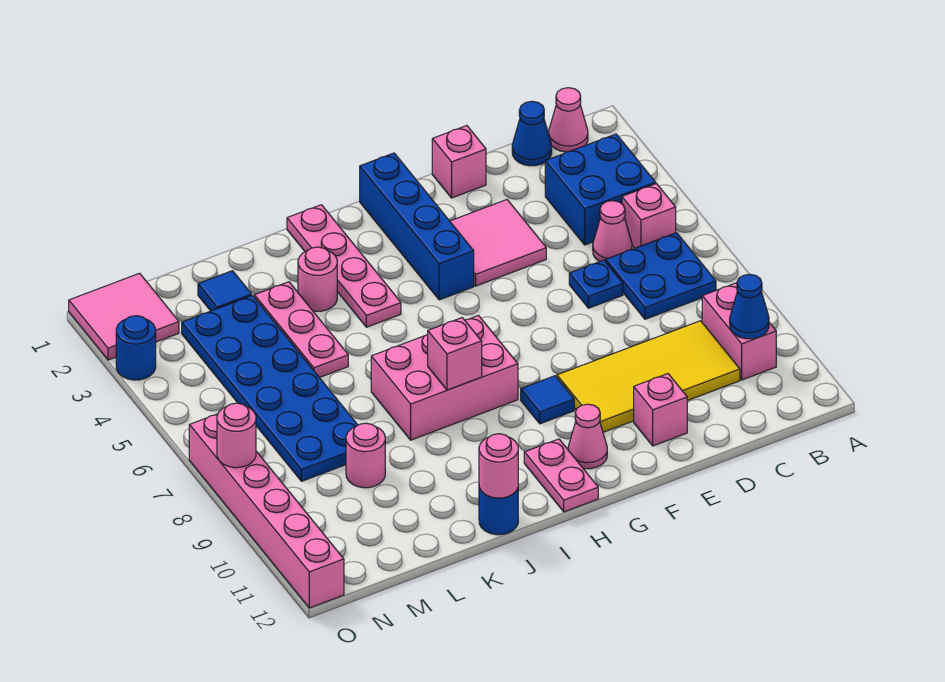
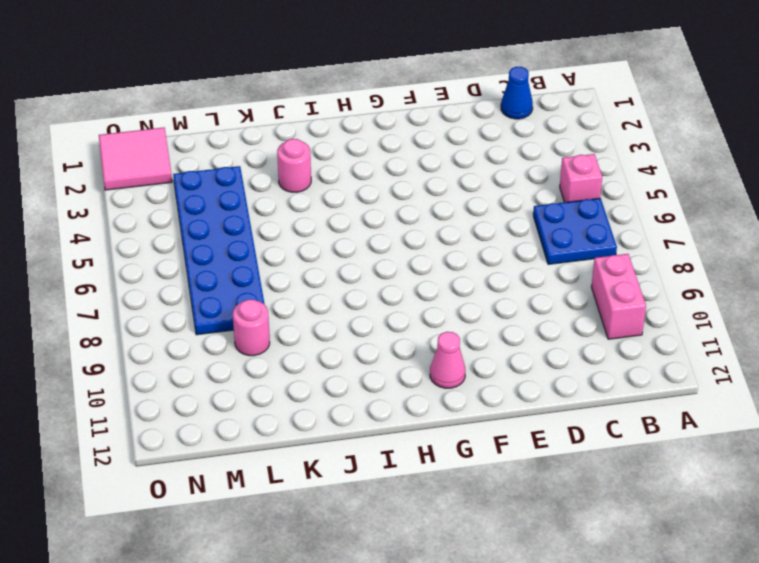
none -> pink cone B1 level 1
none -> blue brick B3:C4 level 1
none -> pink cone C5 level 1
none -> yellow tile C9:F10 level 1

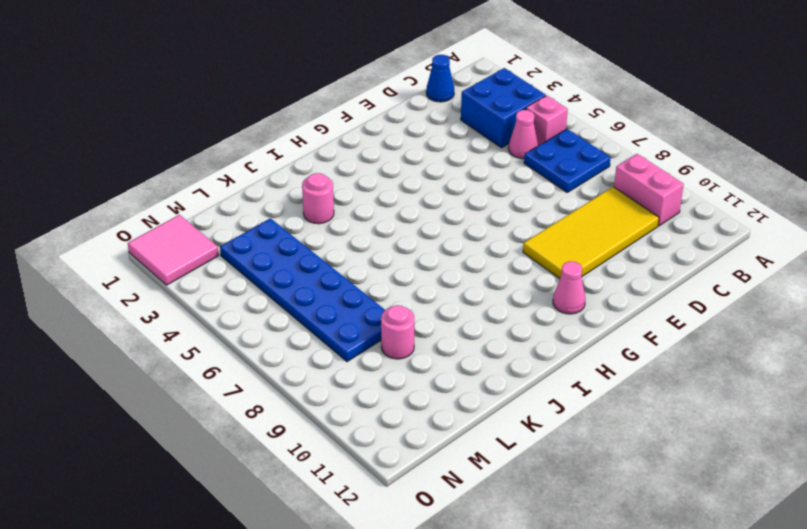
none -> pink cone B1 level 1
none -> blue plate D6 level 1
none -> pink brick E1 level 1
none -> pink tile E3:F4 level 1

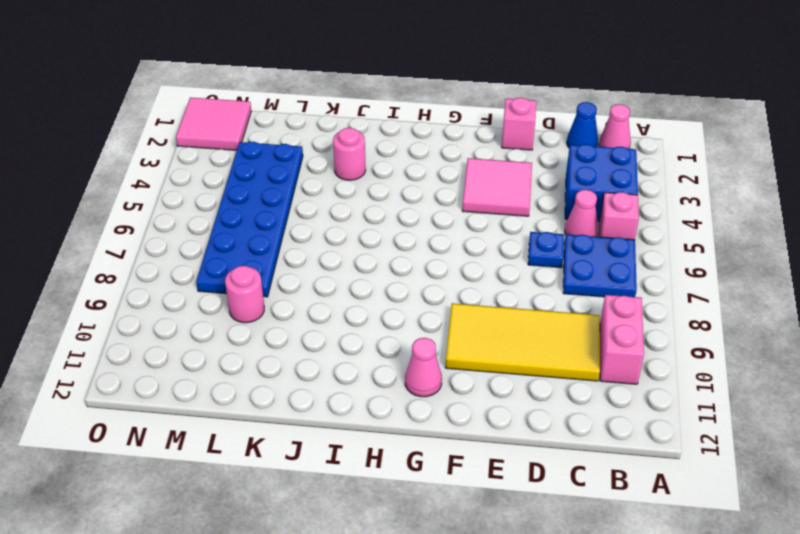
none -> pink brick E11 level 1
none -> blue brick G1:G4 level 1
none -> blue tile G9 level 1
none -> pink brick H7:J8 level 1

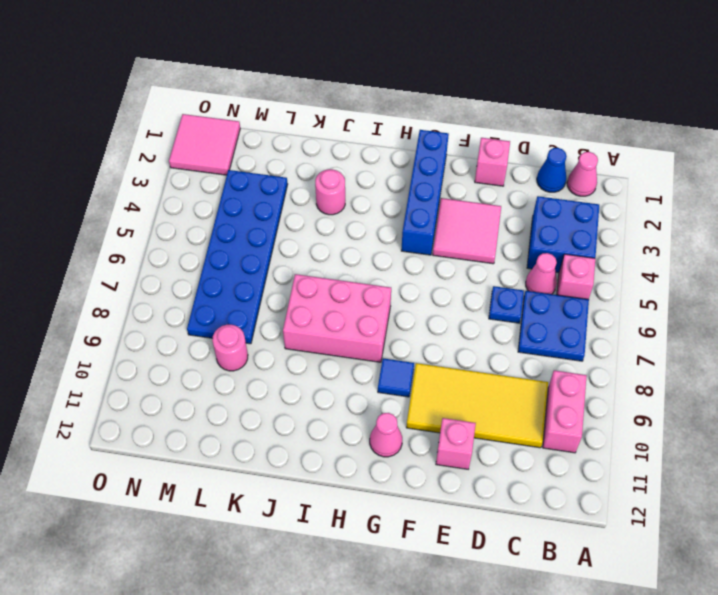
none -> pink plate H11:H12 level 1
none -> pink plate I1:I4 level 1
none -> blue round brick J12 level 1
none -> pink plate K3:K5 level 1

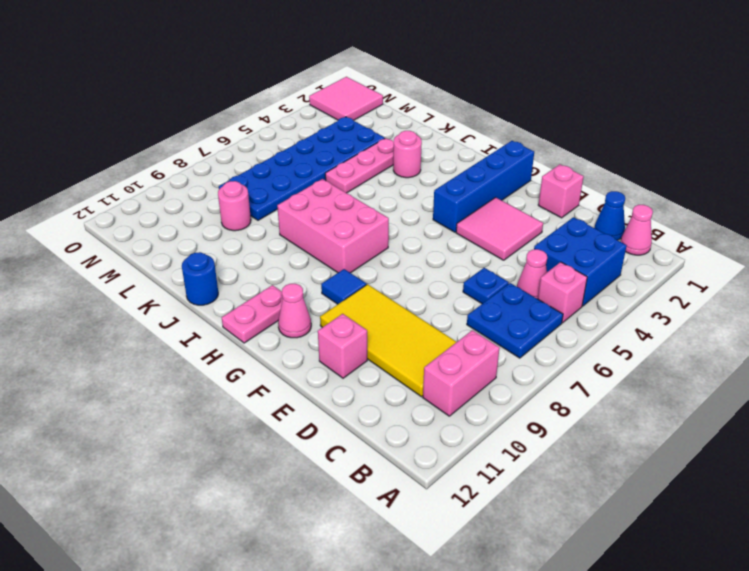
none -> pink plate I1:I4 level 1
none -> blue tile L2 level 1
none -> blue round brick O3 level 1
none -> pink brick O7:O12 level 1

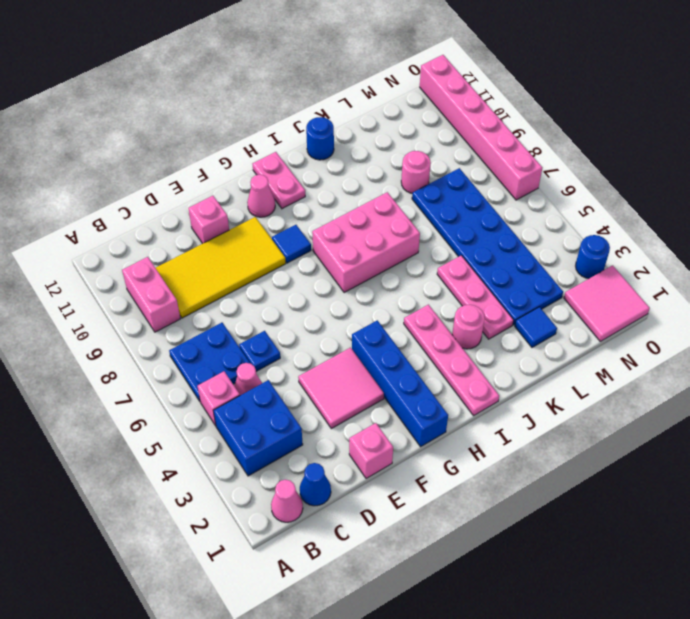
none -> blue cone B10 level 2
none -> pink brick I8 level 2
none -> pink round brick J12 level 2
none -> pink round brick O8 level 2

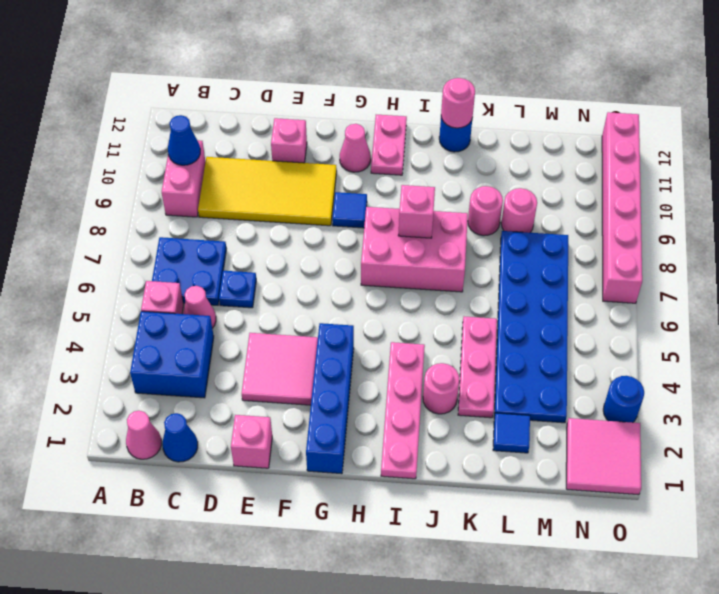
pink round brick K9 level 1 -> pink round brick O8 level 2

